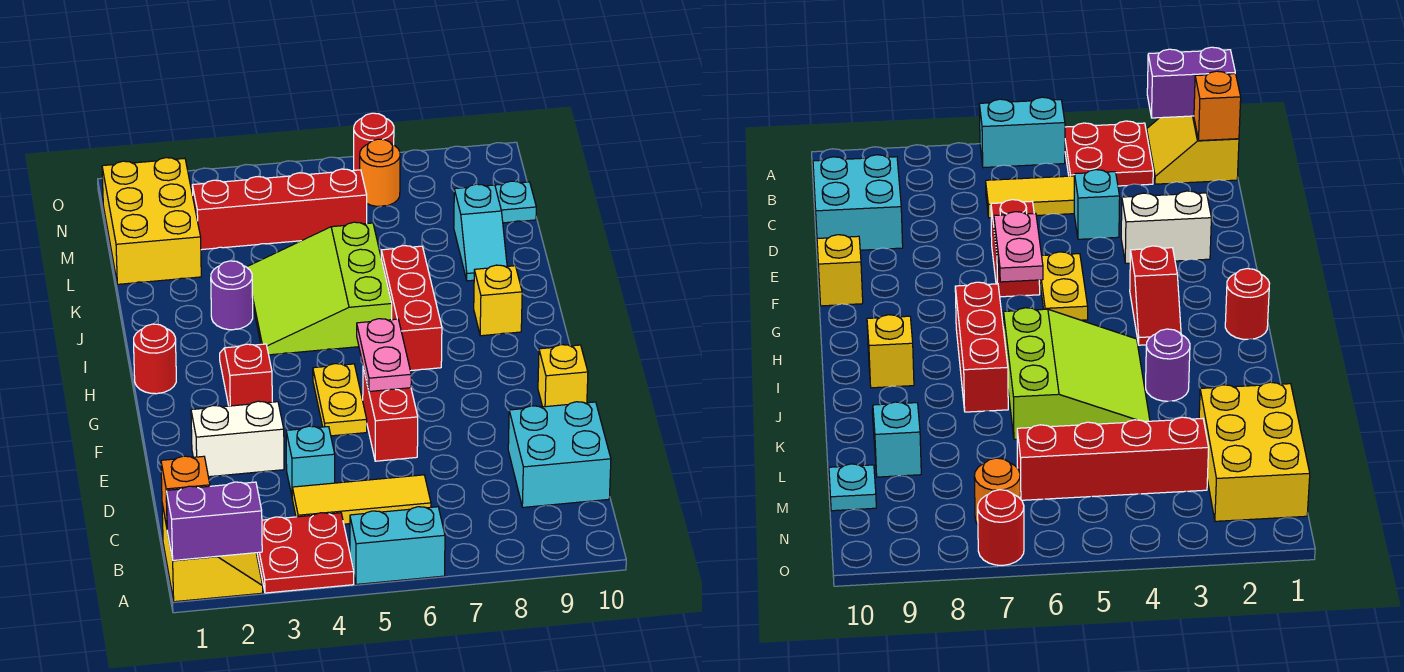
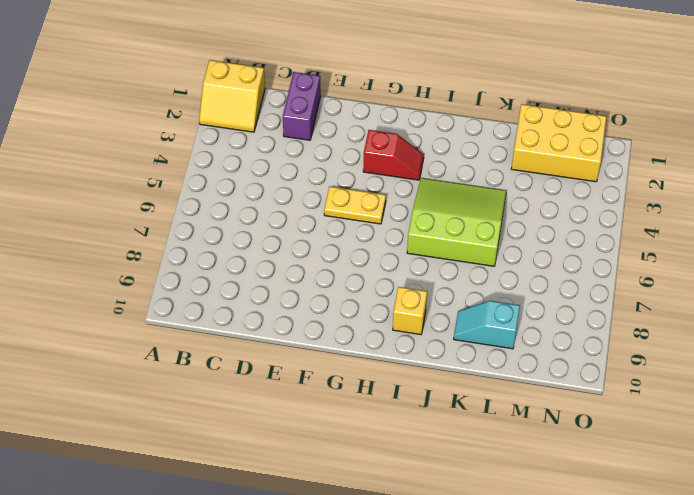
purple brick D1:D2 level 1 -> purple brick A1:A2 level 2
none -> red plate A3:B4 level 1
none -> cyan brick A5:A6 level 1
none -> yellow tile C4:C6 level 1

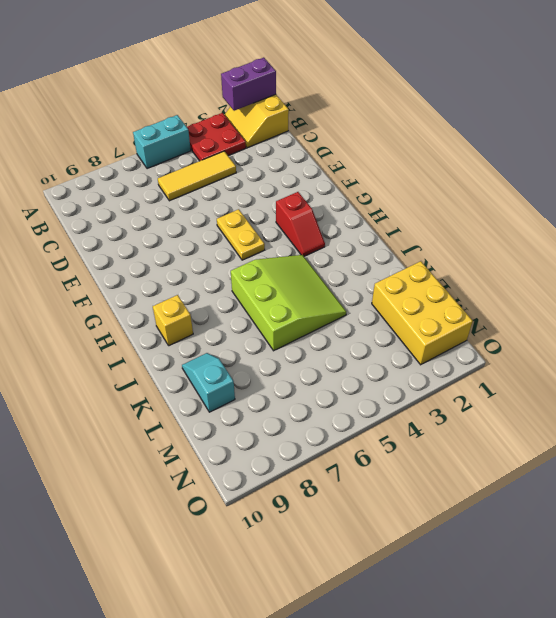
none -> cyan brick C9:D10 level 1
none -> cyan brick D4 level 1
none -> white brick E2:E3 level 1

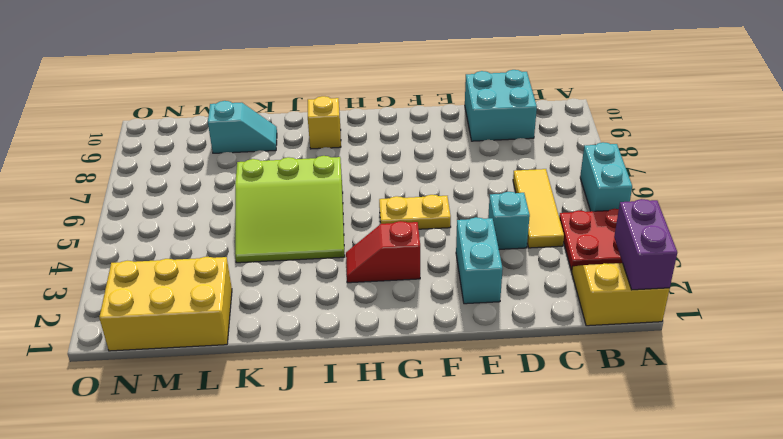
cyan brick E2:E3 level 1 -> white brick E2:E3 level 1
none -> red brick E6:F6 level 1
none -> yellow brick F10 level 1
none -> red round brick H1 level 1

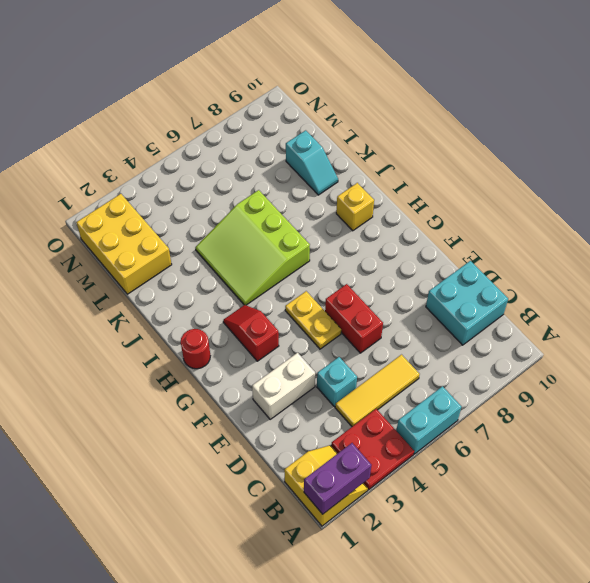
none -> yellow brick F10 level 1
none -> red brick H7:J7 level 1
none -> purple round brick J3 level 1

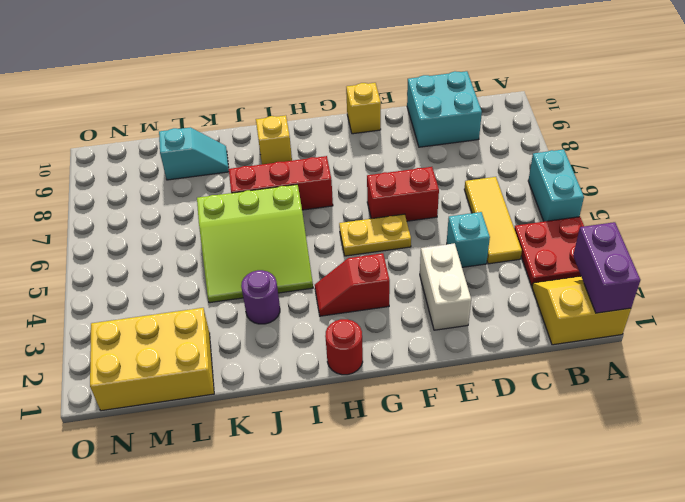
none -> red brick M3:M6 level 1
none -> cyan plate M10 level 1
none -> orange round brick N7 level 1

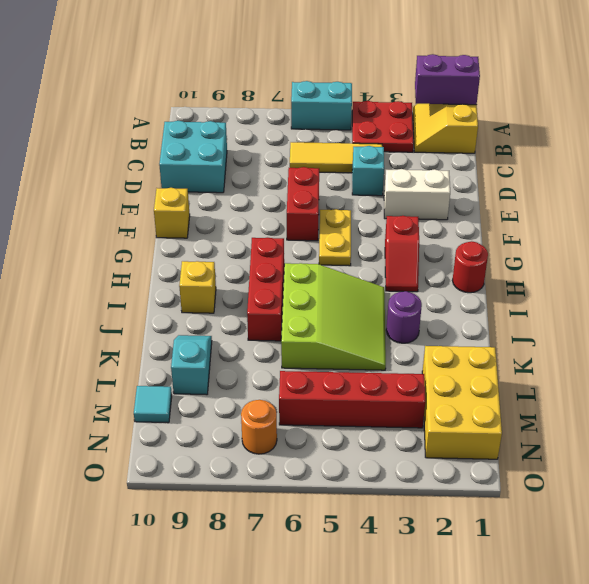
cyan tile M10 level 1 -> cyan plate M10 level 1
none -> red round brick O7 level 1
none -> orange brick B1 level 2
none -> pink plate F6:G6 level 2

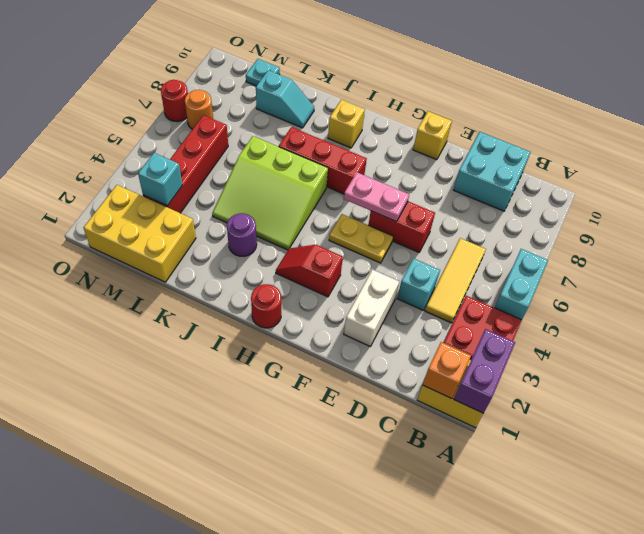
cyan brick M3 level 2 -> none

